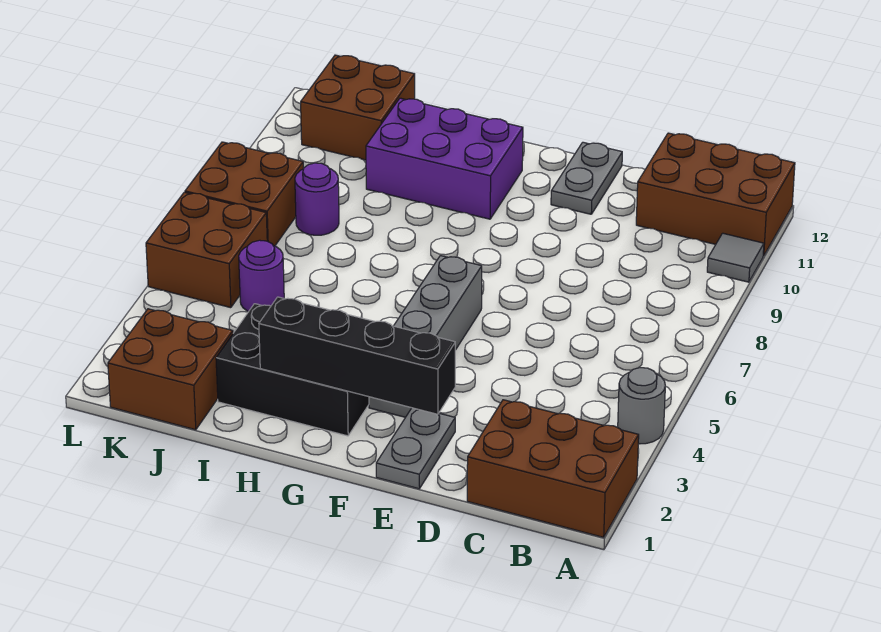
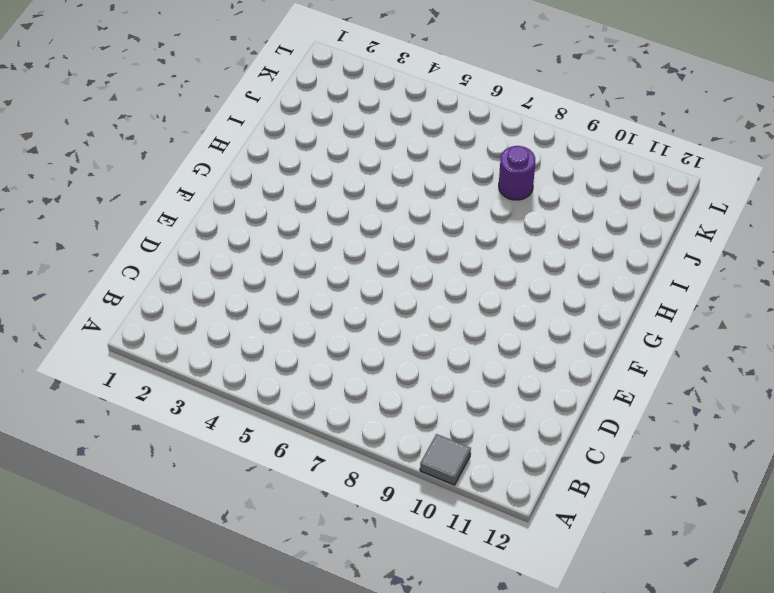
none -> brown brick A1:C2 level 1
none -> grey round brick A4 level 1
none -> brown brick A11:C12 level 1

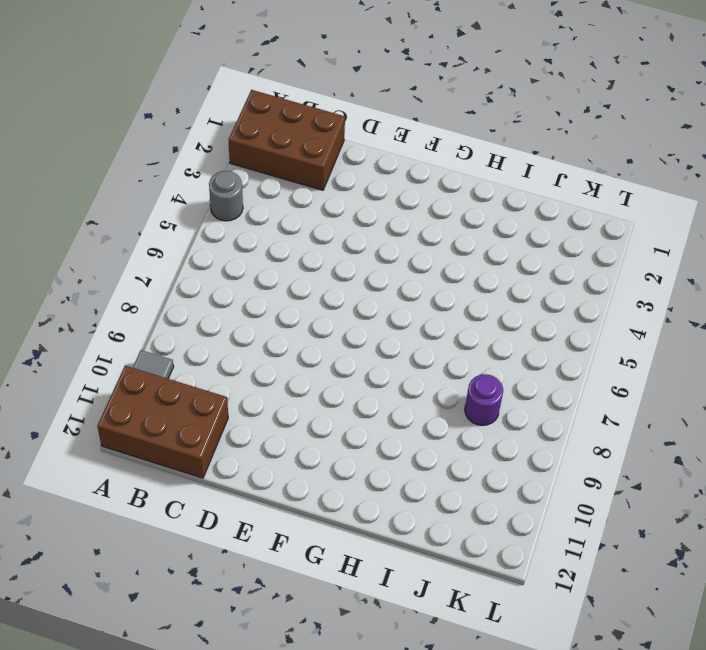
none -> grey plate E1:E2 level 1
none -> grey plate E11:E12 level 1
none -> grey brick F3:F6 level 1

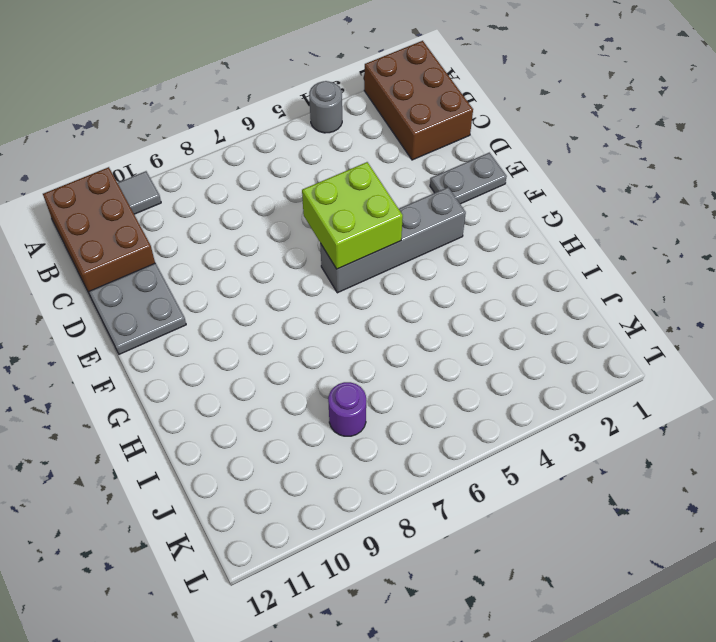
grey plate D11:E12 level 1 -> grey plate E11:E12 level 1
lime brick E5:F6 level 2 -> none
none -> black brick G2:I3 level 1
none -> purple brick G10:I11 level 1
none -> brown brick J1:K2 level 1

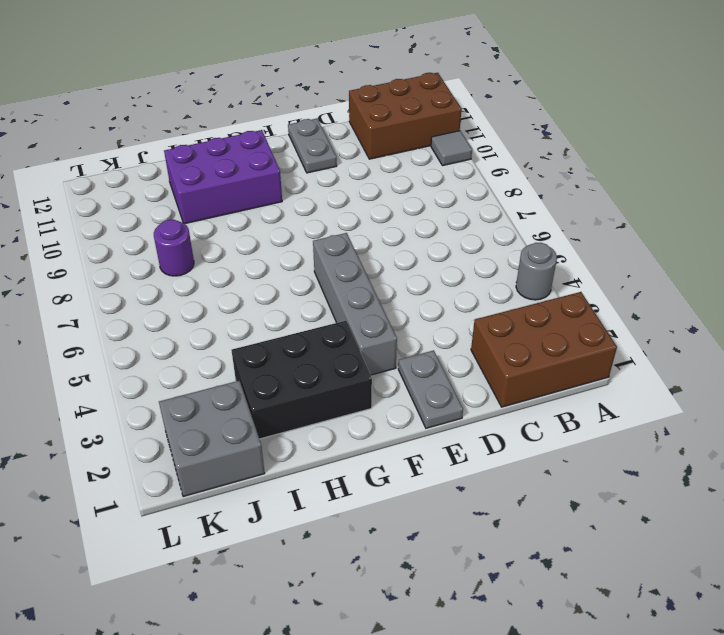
grey brick J1:K2 level 1 -> brown brick J1:K2 level 1
none -> purple round brick J5 level 1
none -> brown brick J11:K12 level 1
none -> brown brick K5:L6 level 1

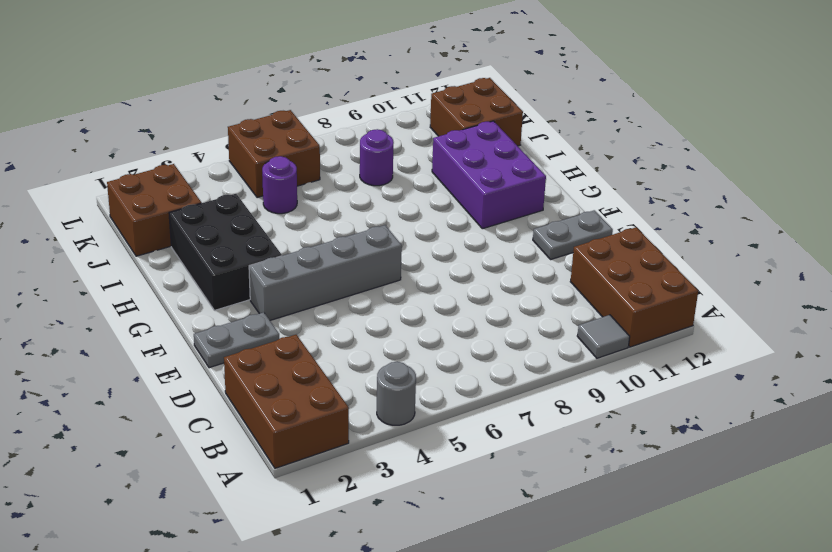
none -> brown brick K7:L8 level 1
none -> black brick E2:H2 level 2

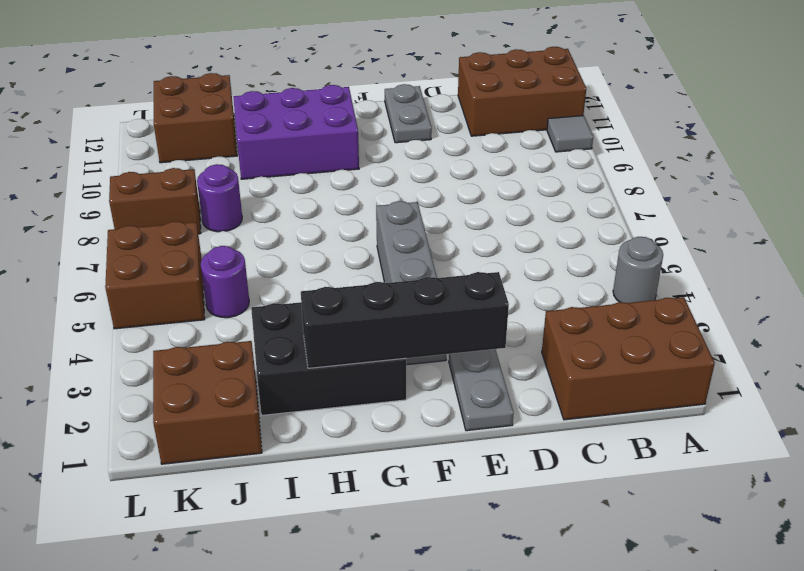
brown brick K8:L8 level 1 -> brown brick K7:L8 level 1

